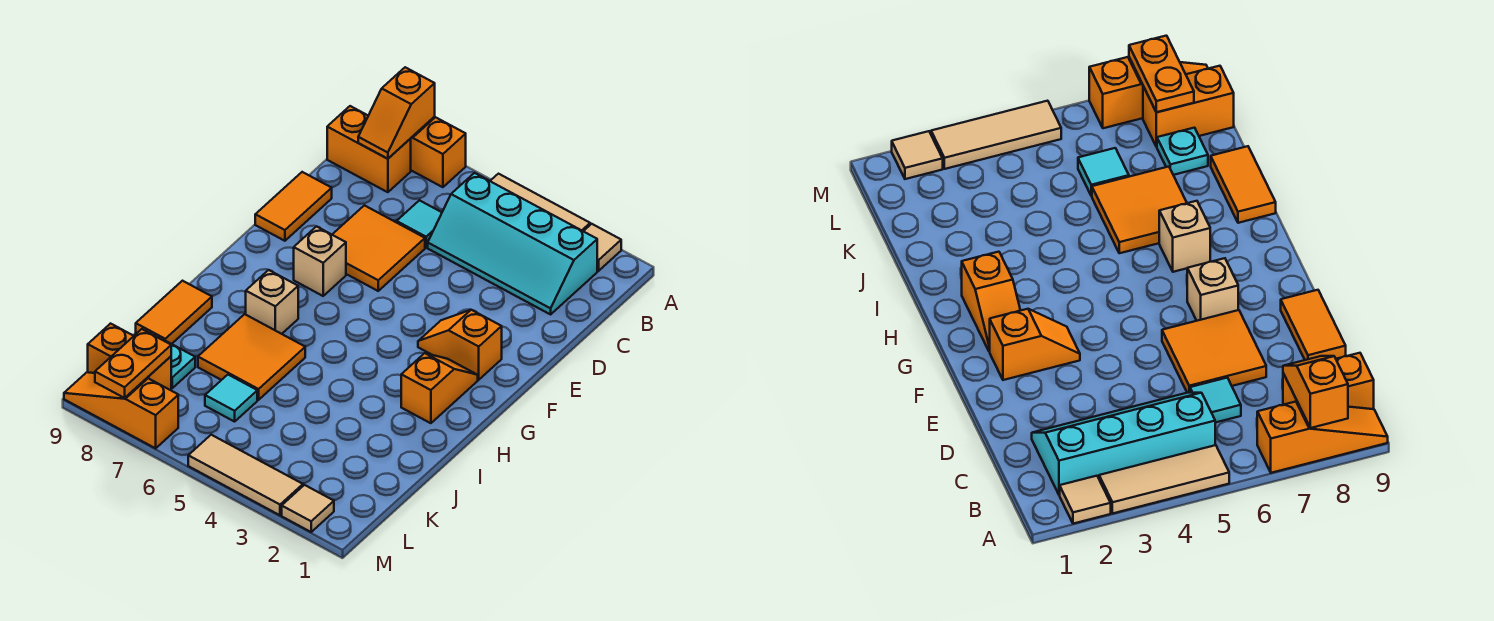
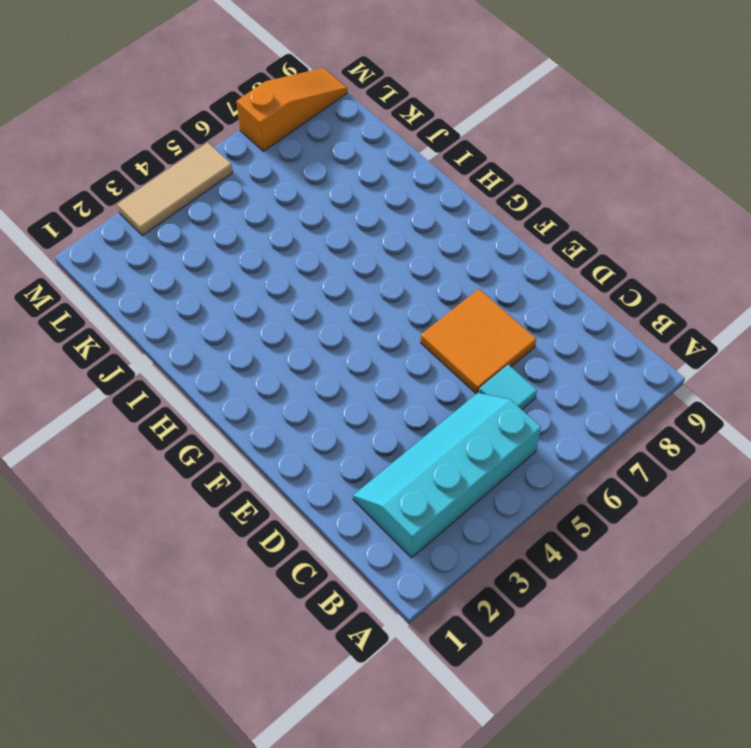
none -> tan tile A2 level 1
none -> tan tile A3:A5 level 1
none -> orange slope A7:A9 level 1 top 7

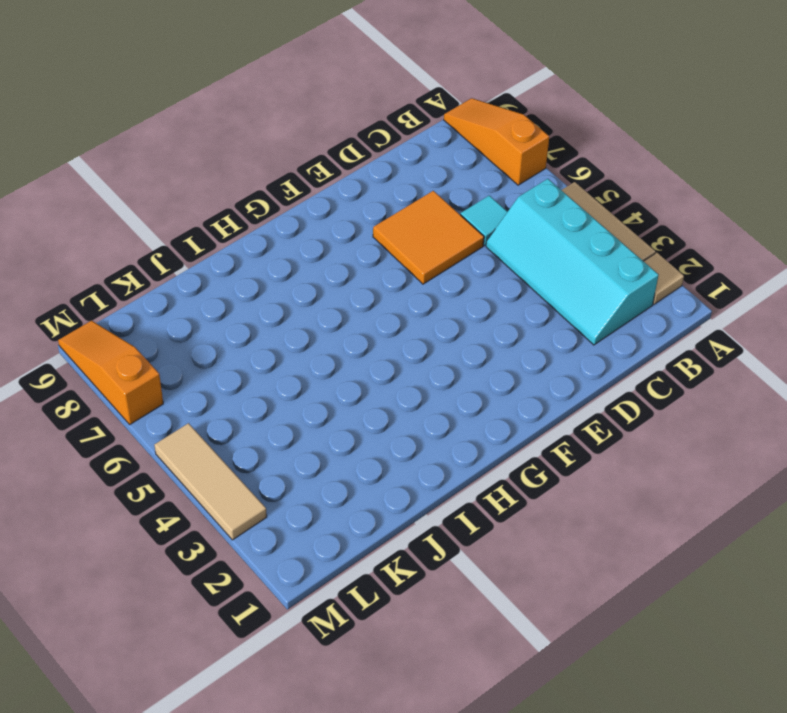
none -> orange brick B8:B9 level 1
none -> orange tile D9:E9 level 1
none -> orange slope F2:F3 level 1 top 2

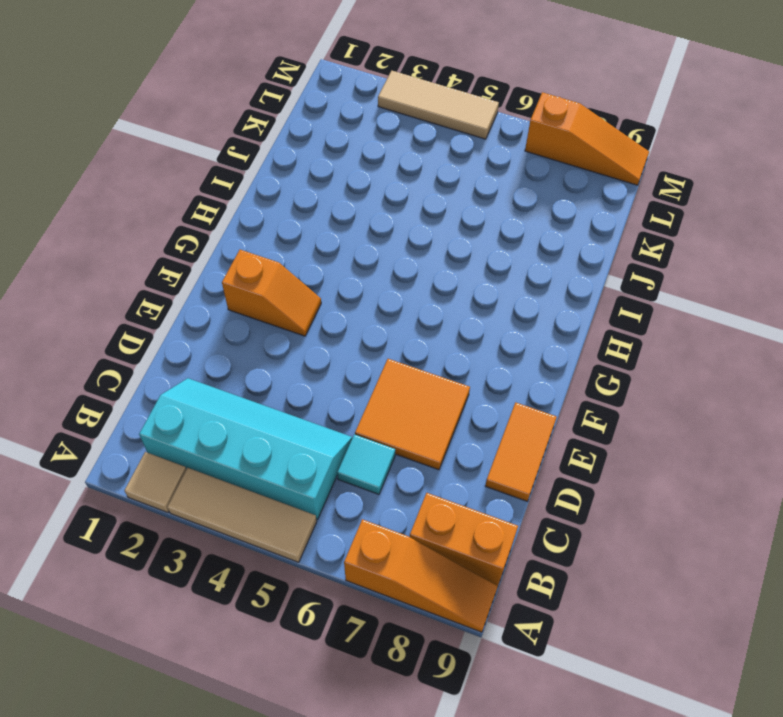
none -> tan brick F7 level 1
none -> orange slope G2:H2 level 1 top H
none -> tan brick H7 level 1

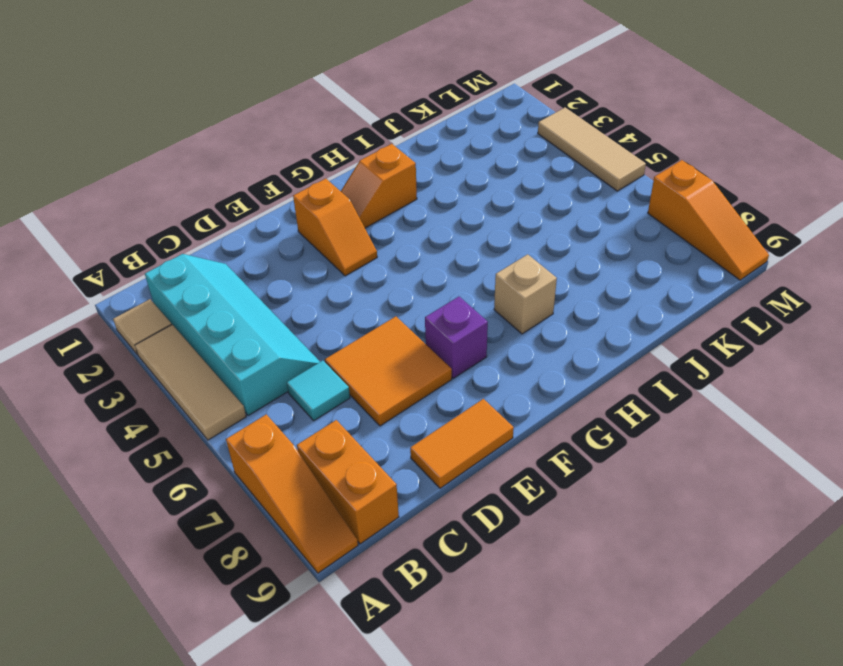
purple brick F7 level 1 -> tan brick F7 level 1
none -> orange tile I6:J7 level 1
none -> orange tile I9:J9 level 1
none -> cyan tile K6 level 1

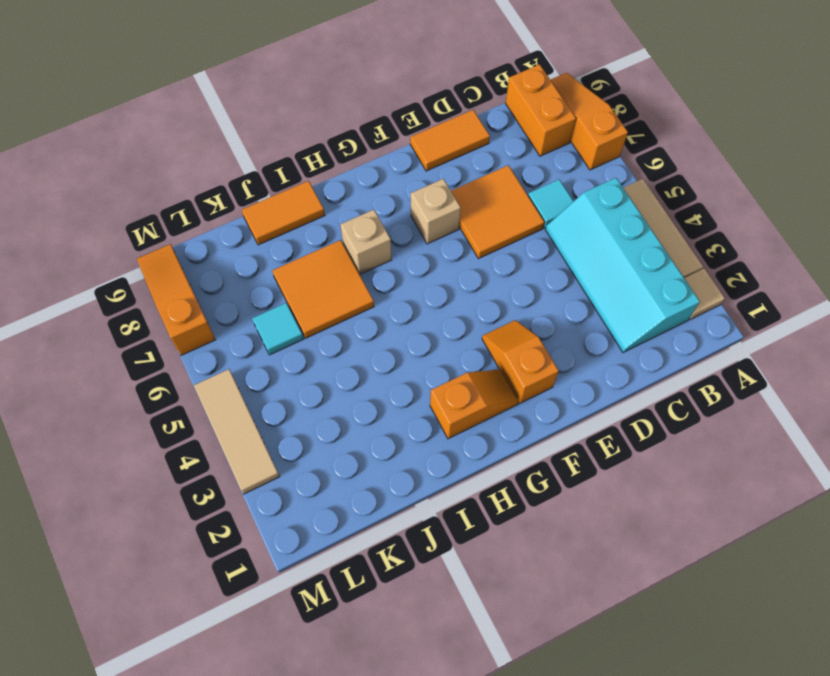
none -> cyan plate K8 level 1
none -> orange brick L8:L9 level 1
none -> tan tile M2 level 1

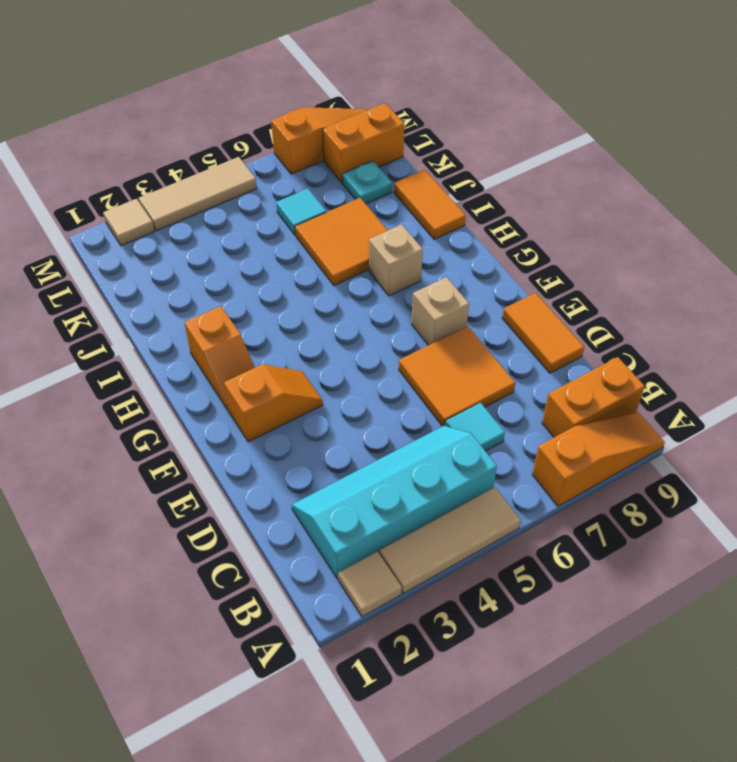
none -> orange slope A8:B8 level 2 top A
none -> orange plate L8:M8 level 2

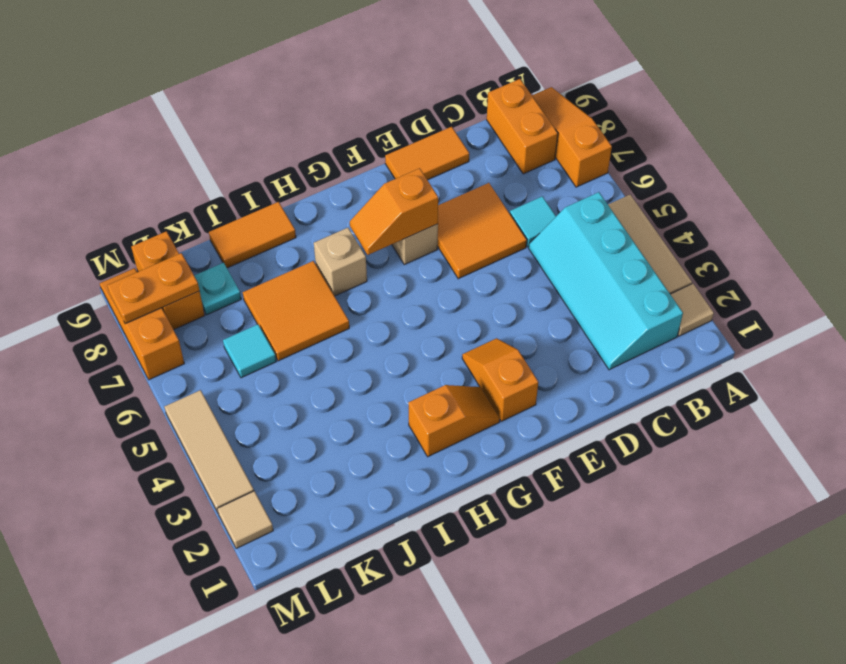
orange slope F7:G7 level 2 top F -> orange slope A8:B8 level 2 top A

